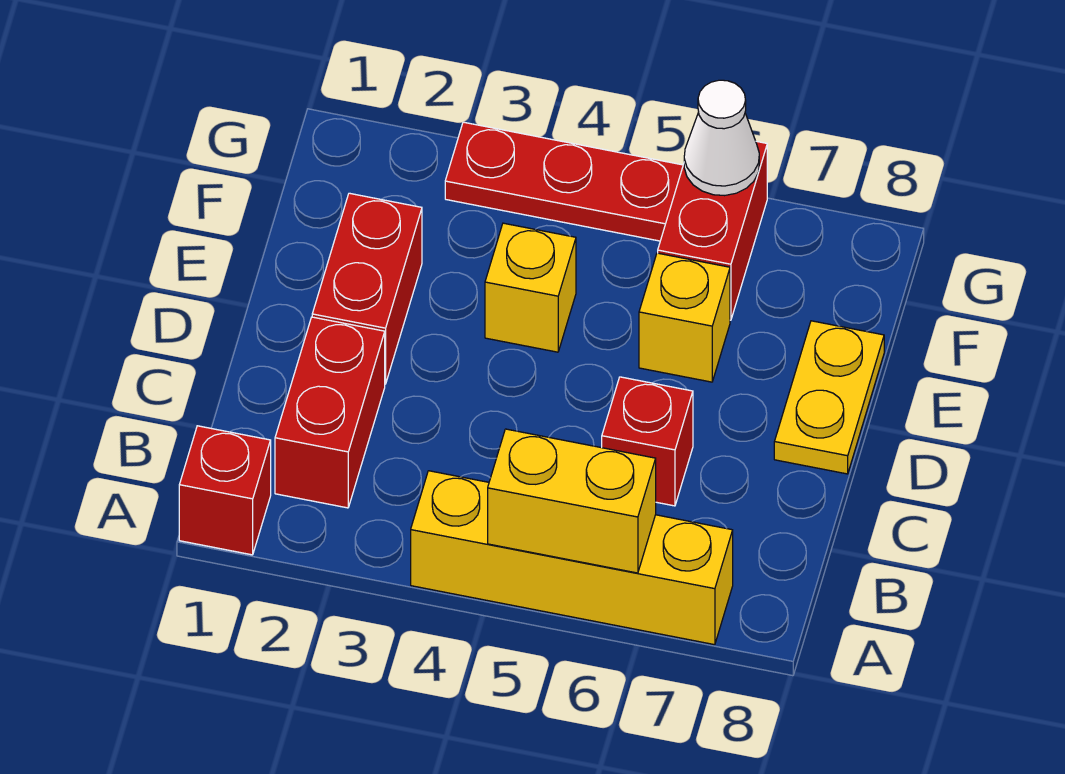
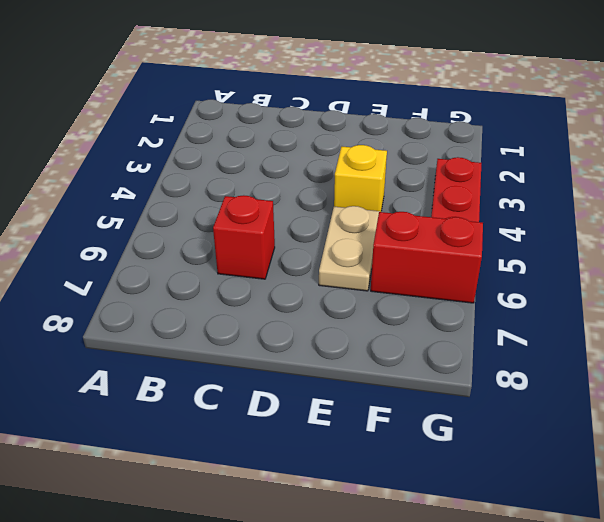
tan plate E5:E6 level 1 -> yellow brick E6 level 1
none -> red brick A1 level 1
none -> yellow brick A4:A7 level 1
none -> red brick B2:C2 level 1

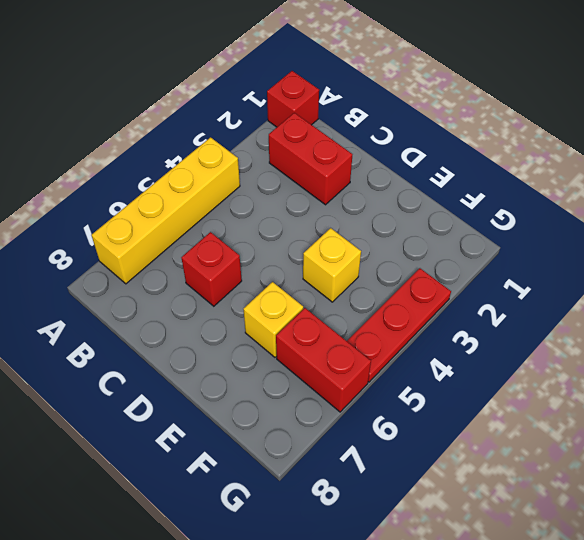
none -> red brick D2:E2 level 1
none -> yellow plate D8:E8 level 1
none -> yellow brick A5:A6 level 2

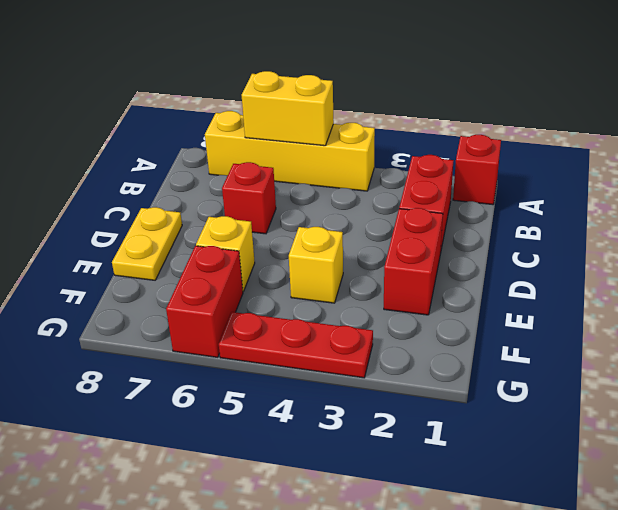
none -> white cone G6 level 2

